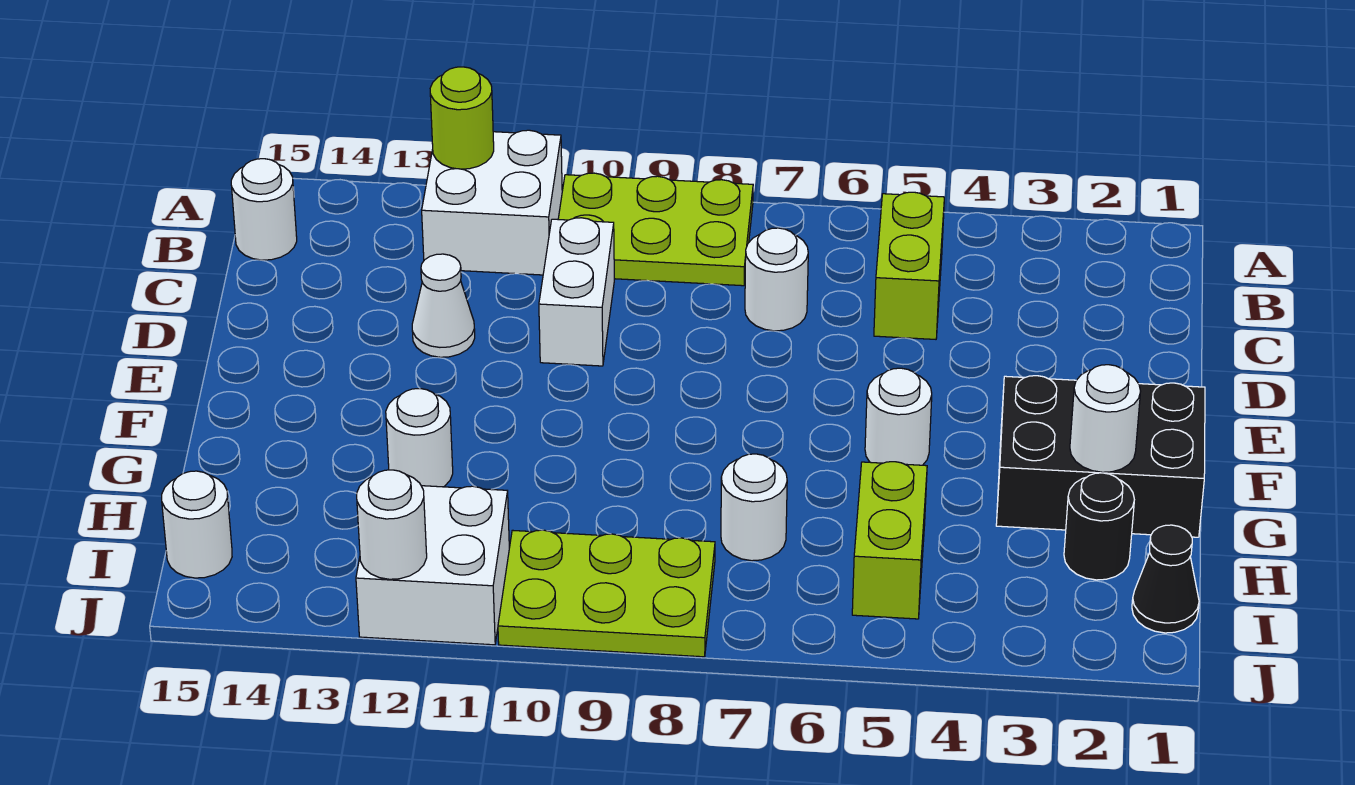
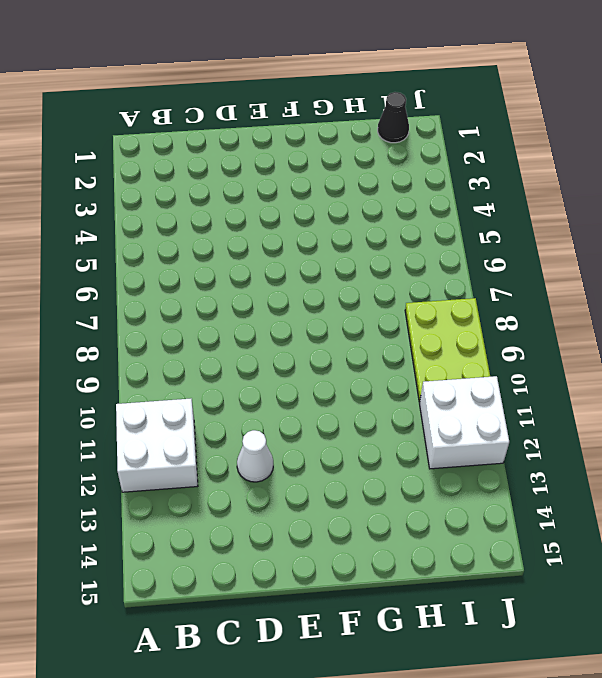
none -> lime plate A8:B10 level 1
none -> lime brick B5:C5 level 1
none -> white round brick B15 level 1

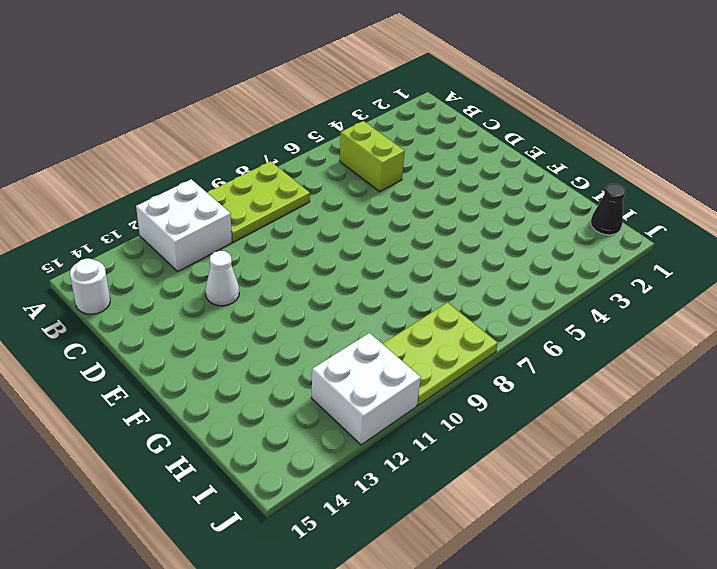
none -> white round brick C7 level 1
none -> white brick C10:D10 level 1
none -> black brick F1:G3 level 1

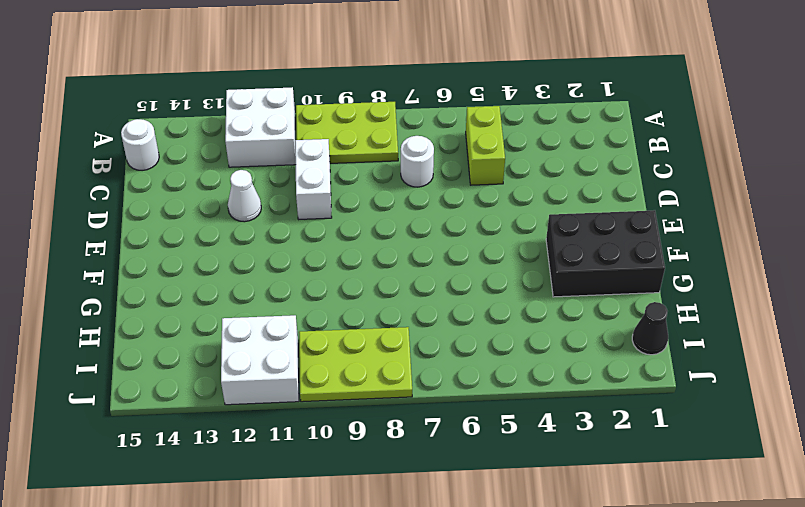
none -> white round brick F5 level 1
none -> white round brick G12 level 1
none -> black round brick H2 level 1

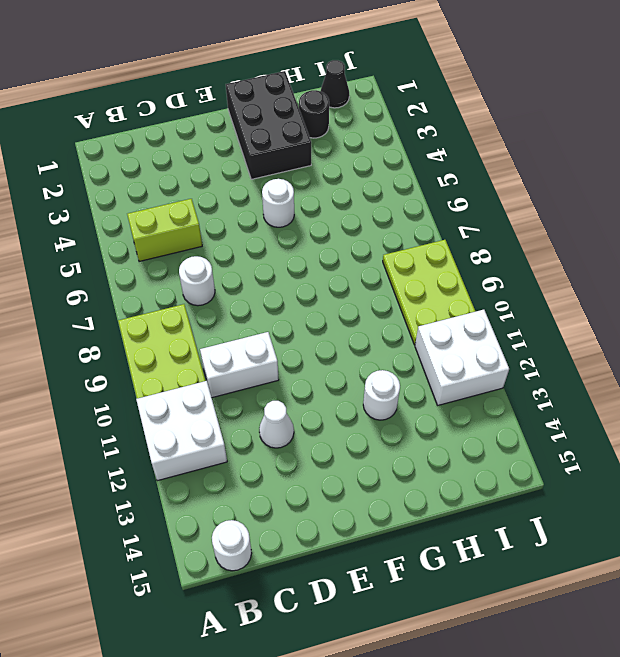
none -> lime brick H5:I5 level 1
none -> white round brick H7 level 1
none -> white round brick I15 level 1

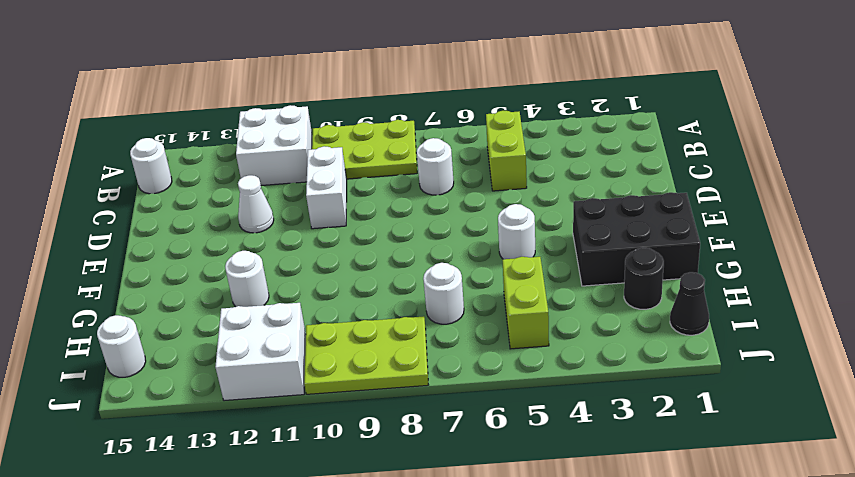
none -> lime round brick A12 level 2
none -> white round brick G2 level 2
none -> white round brick J12 level 2

